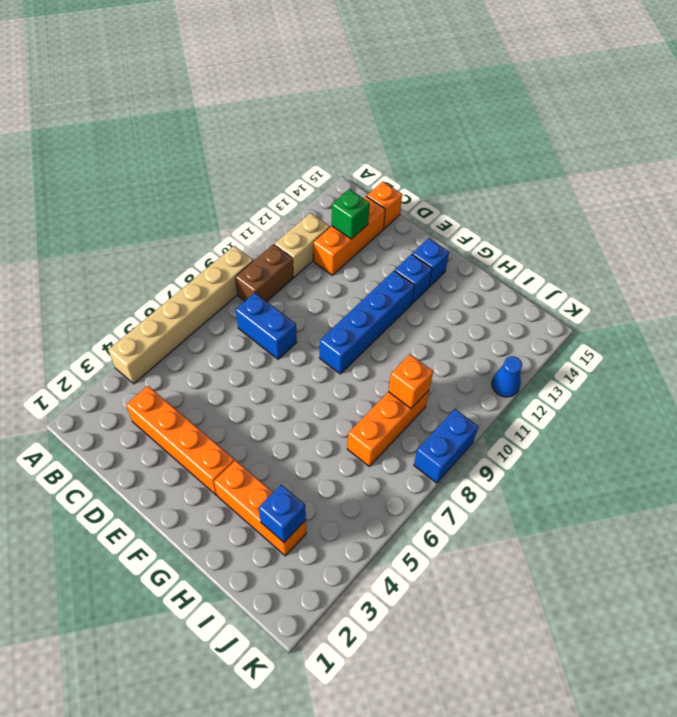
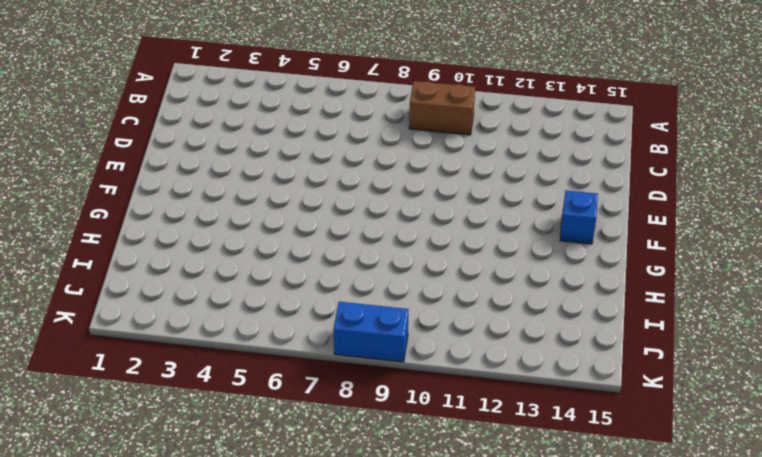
none -> tan brick A4:A9 level 1
none -> tan brick B11:B12 level 1
none -> orange brick C3:F3 level 1

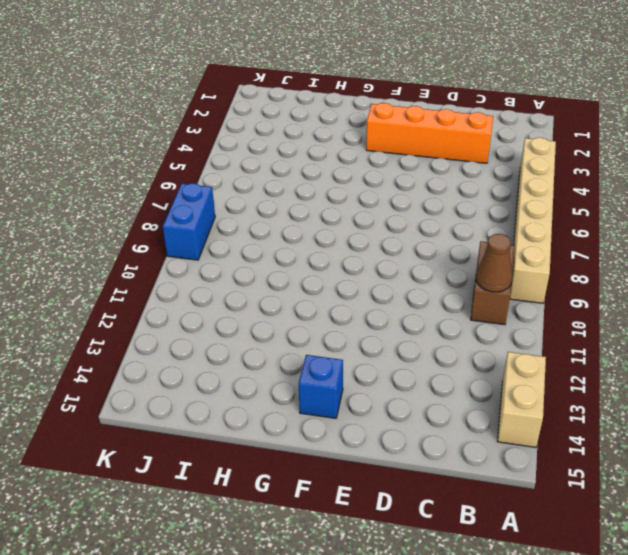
tan brick A13:A14 level 1 -> tan brick B11:B12 level 1
brown cone B10 level 2 -> none
none -> blue brick C8:D8 level 1
none -> orange brick C12:C14 level 1
none -> orange brick C15 level 1

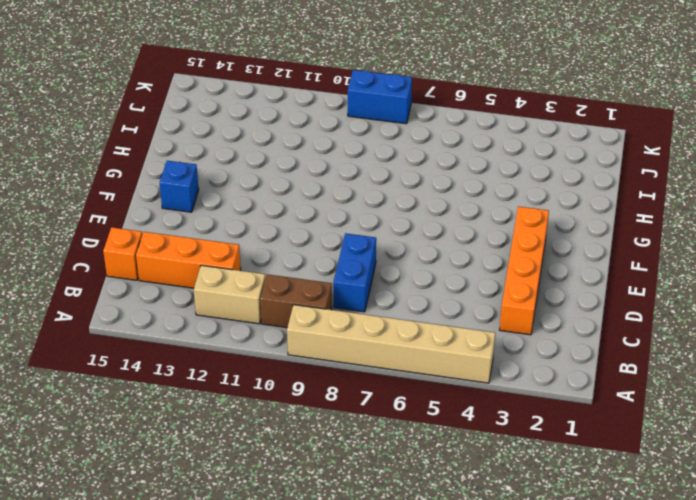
none -> blue brick F9:F12 level 1
none -> blue brick F13 level 1
none -> orange brick G3:I3 level 1

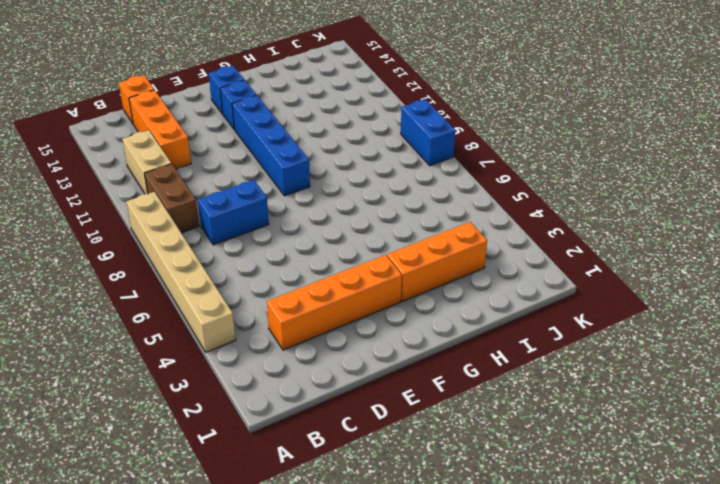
none -> orange brick I7:I9 level 1
none -> blue cone K12 level 1
none -> green brick C13 level 2

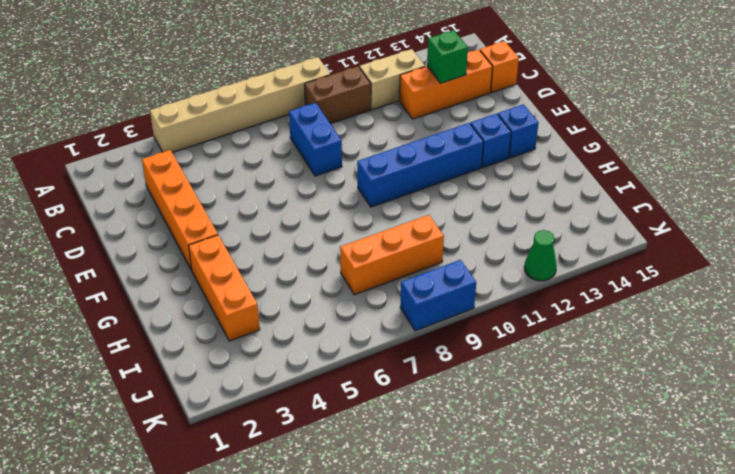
green cone K12 level 1 -> blue cone K12 level 1
none -> blue brick I3 level 2
none -> orange brick I9 level 2

